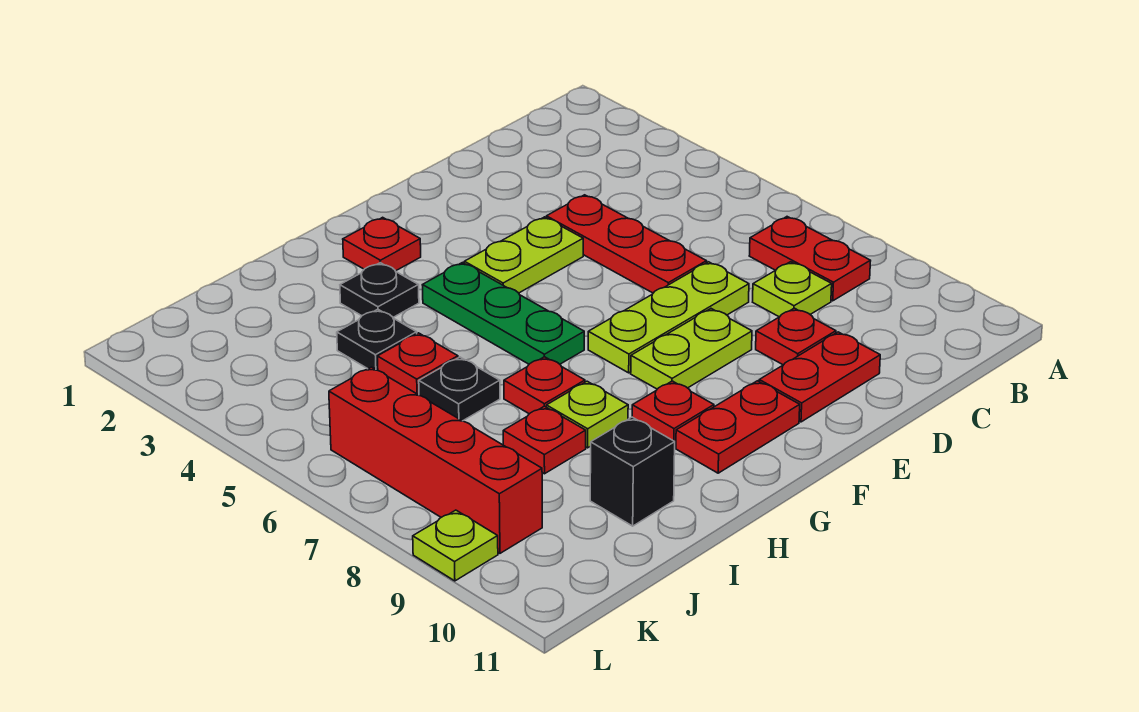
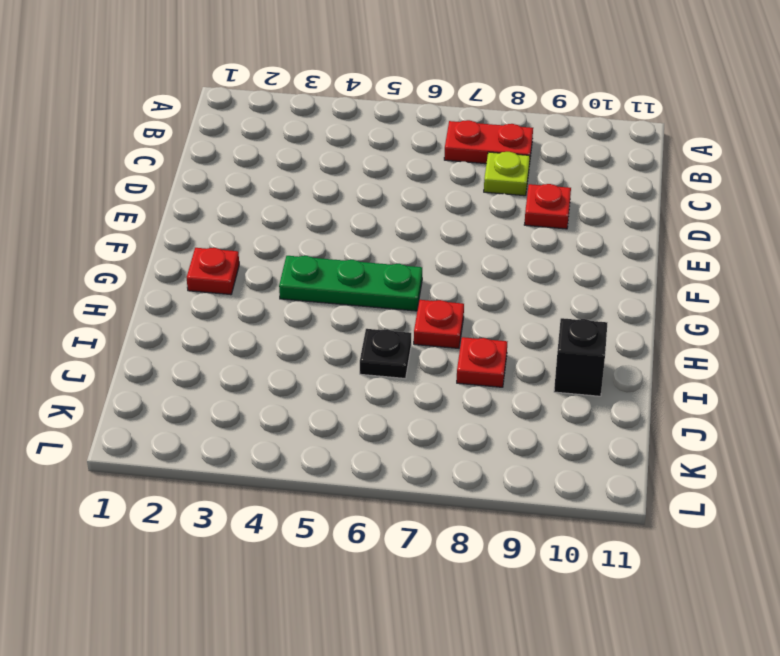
none -> red plate D4:D6 level 1
none -> lime plate D7:F7 level 1
none -> red plate D10:E10 level 1

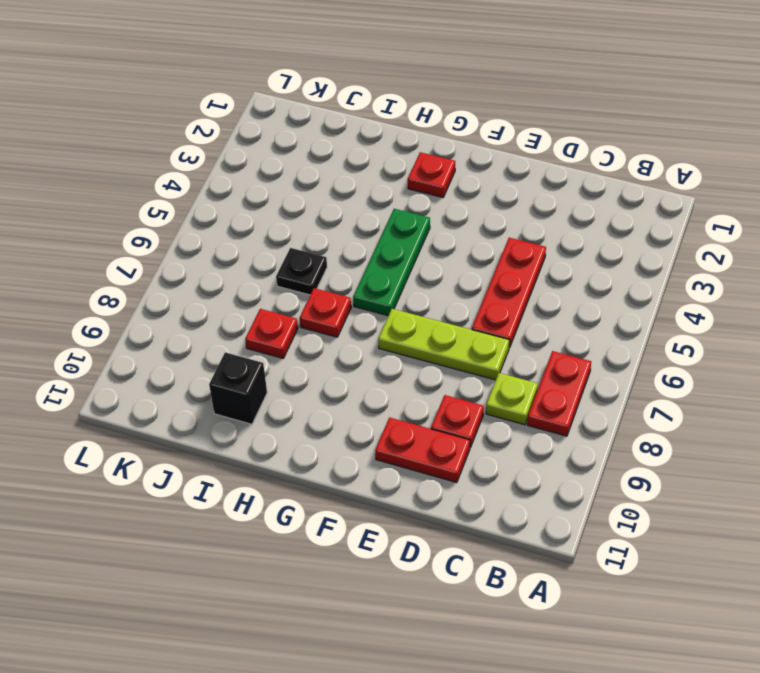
none -> lime plate E4:F4 level 1
none -> lime plate E8:F8 level 1
none -> red plate F10:G10 level 1

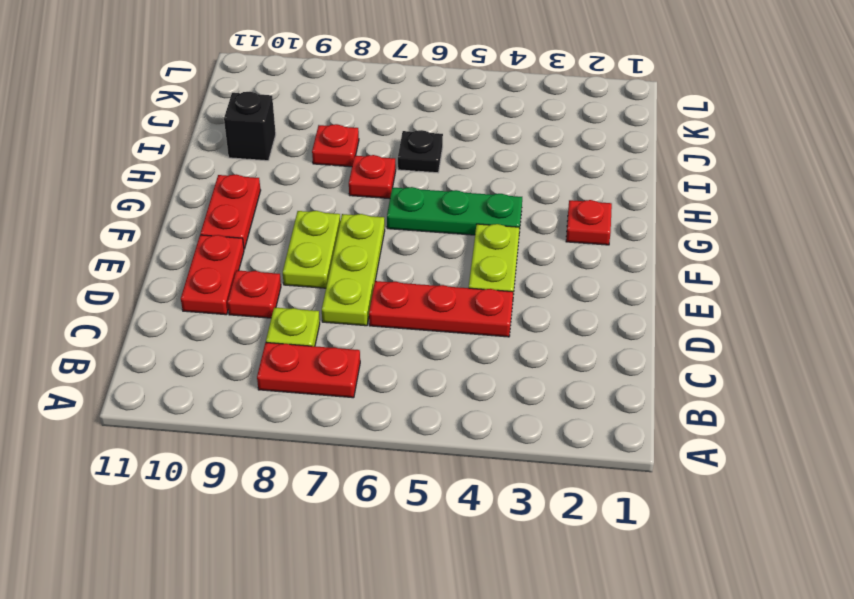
none -> red plate G9 level 1
none -> black plate H3 level 1
none -> lime plate H8 level 1

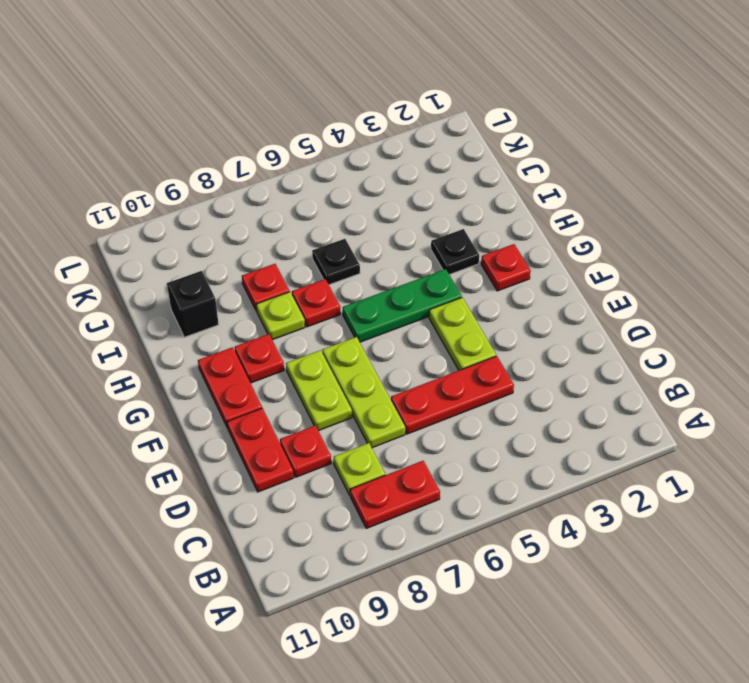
none -> black plate I4 level 1
none -> red plate I5 level 1
none -> red brick K6:K9 level 1

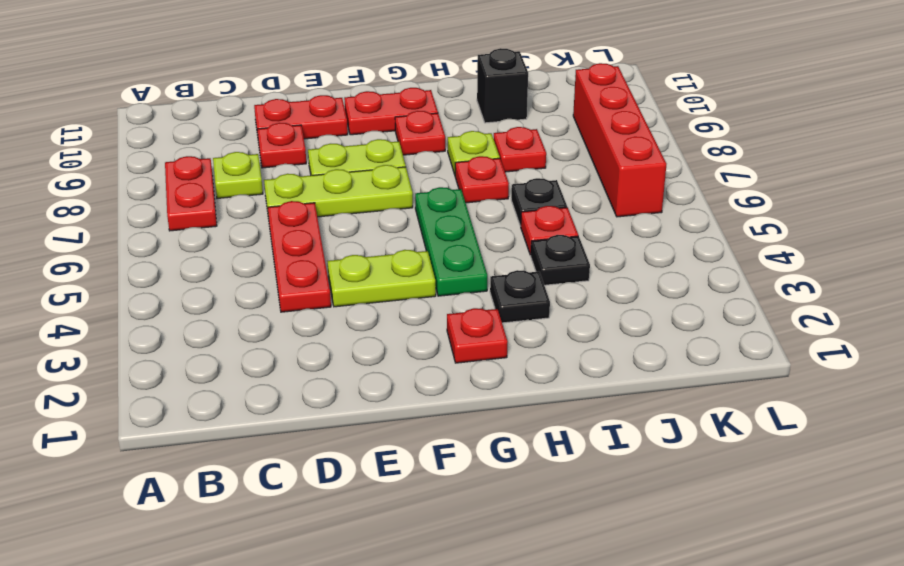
none -> lime plate L9 level 1

